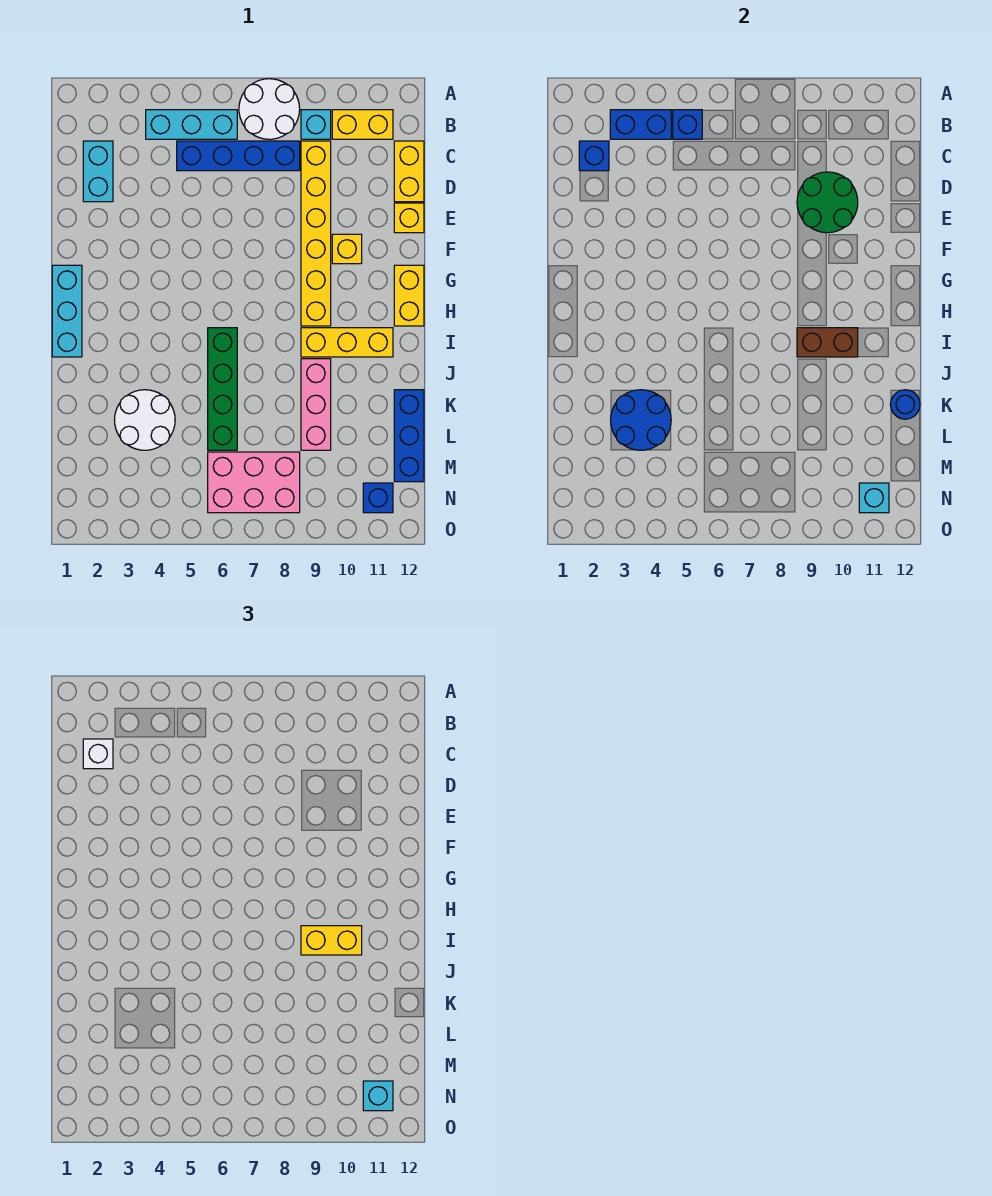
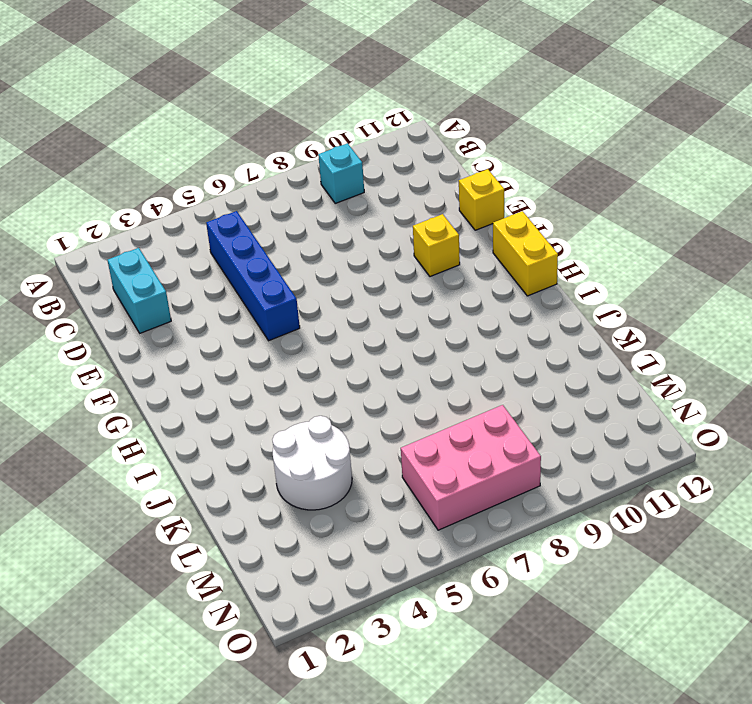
blue brick C5:F5 level 1 -> blue brick C5:C8 level 1
none -> white round brick A7:B8 level 1
none -> cyan brick B4:B6 level 1
none -> yellow brick B10:B11 level 1
none -> yellow brick C9:H9 level 1

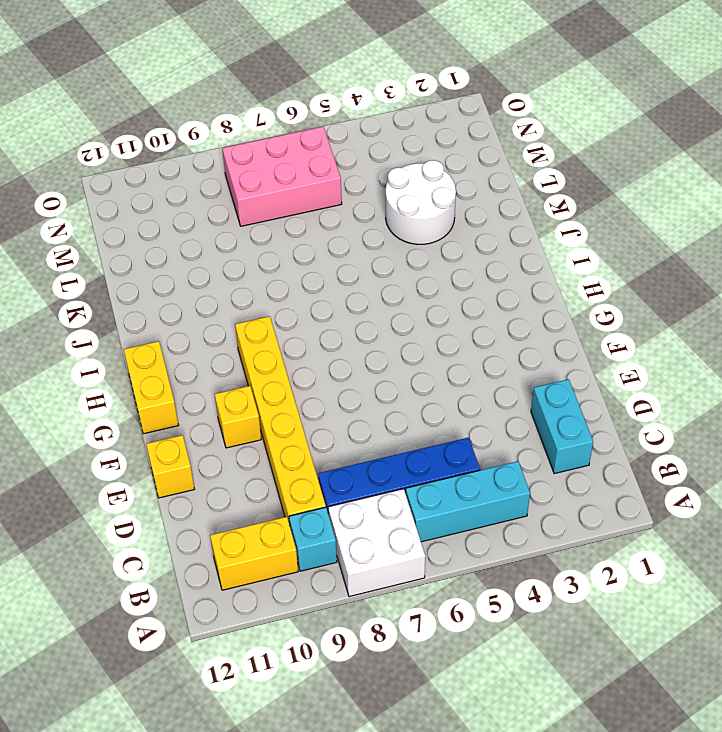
white brick A7:B8 level 1 -> white round brick A7:B8 level 1
none -> yellow brick C12:D12 level 1
none -> cyan brick G1:I1 level 1
none -> green brick I6:L6 level 1
none -> yellow brick I9:I11 level 1

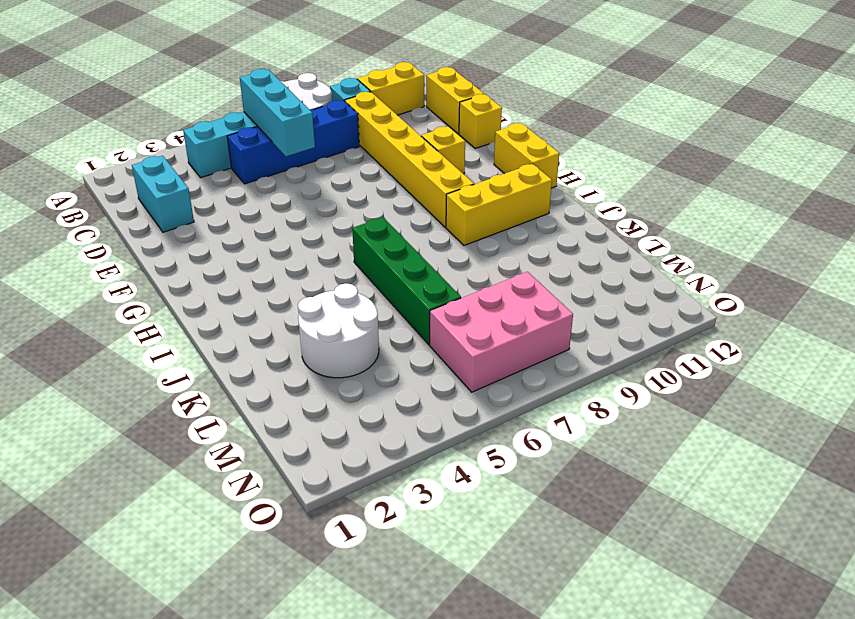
cyan brick B6:D6 level 2 -> cyan brick G1:I1 level 1
none -> pink brick J9:L9 level 1
none -> blue brick K12:M12 level 1
none -> blue brick N11 level 1
none -> blue brick B3:B4 level 2

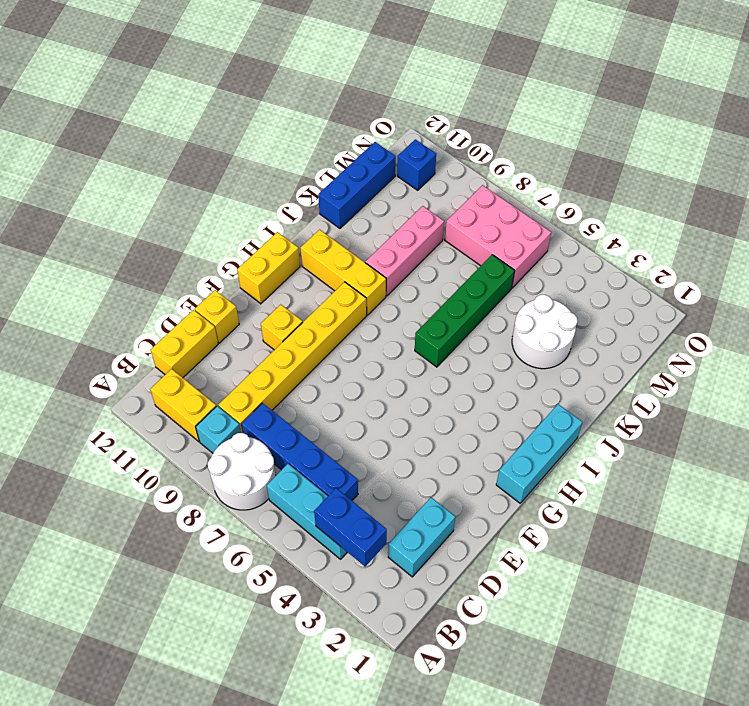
none -> blue brick B5 level 2
none -> blue brick C2 level 2
none -> green round brick D9:E10 level 2
none -> brown brick I9:I10 level 2

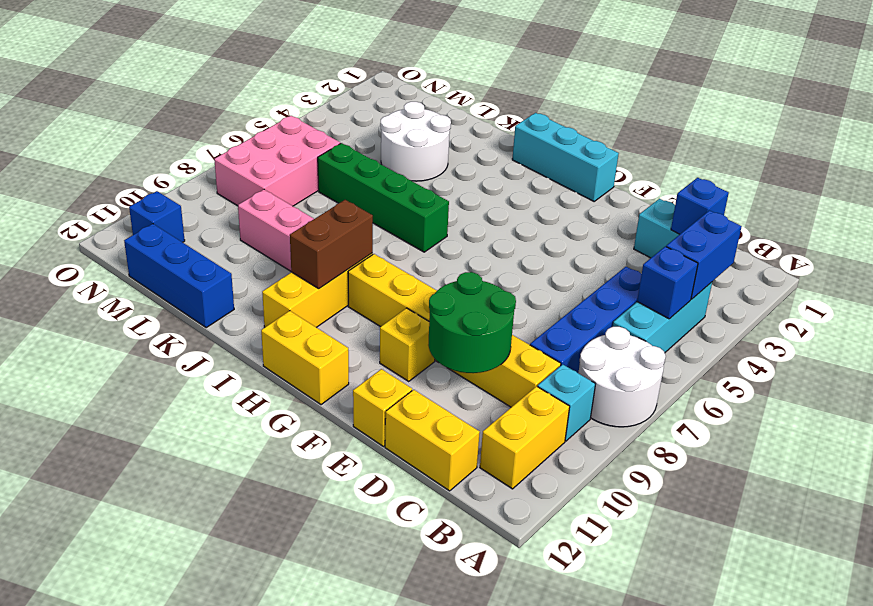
none -> blue round brick K3:L4 level 2
none -> blue round brick K12 level 2
none -> cyan brick N11 level 2
none -> white brick C2 level 3

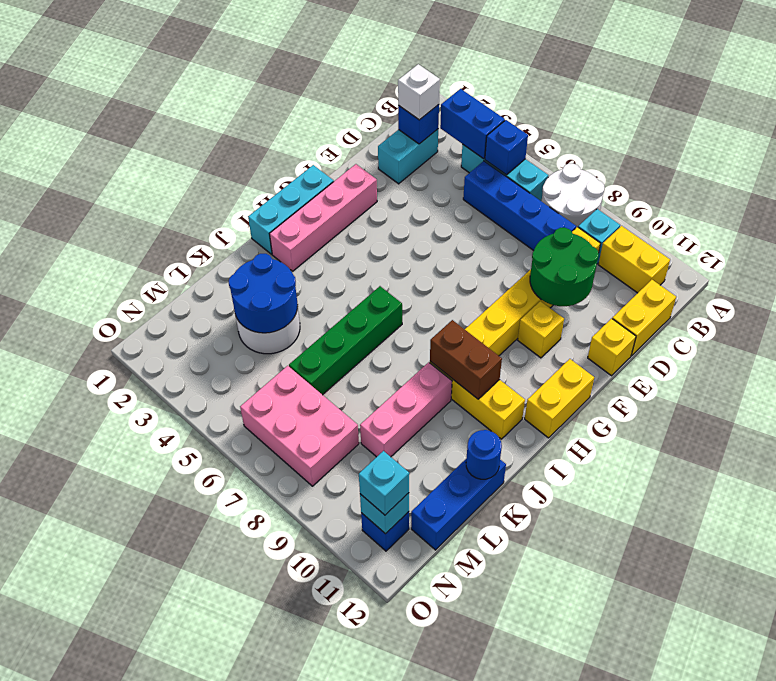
pink brick F2:I2 level 1 -> none
none -> yellow brick I9:I10 level 3

